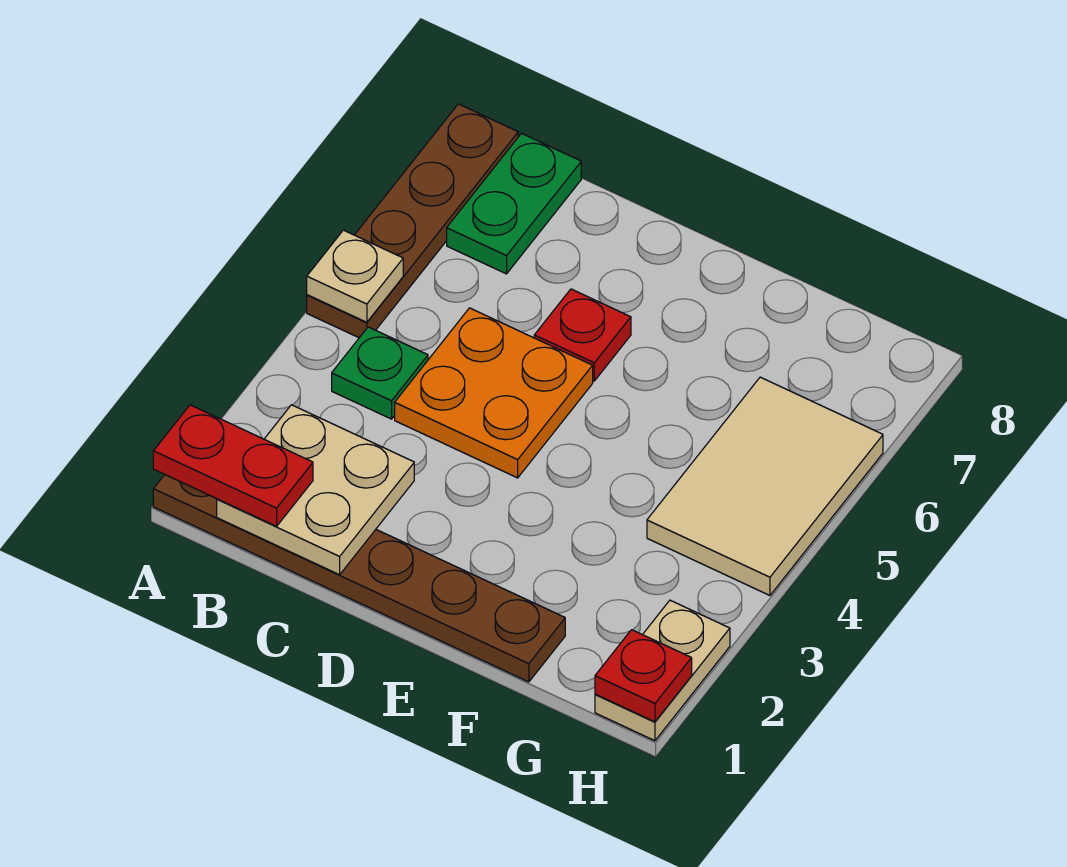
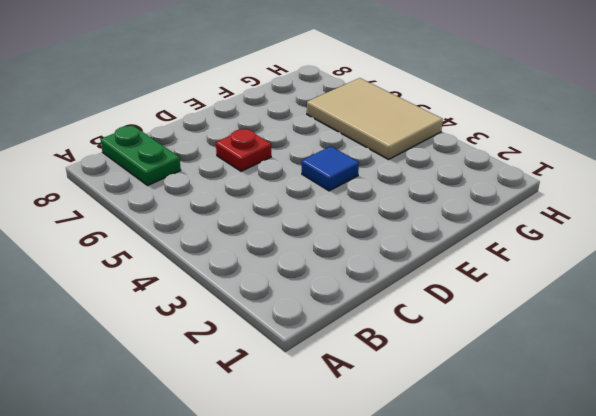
blue tile E4 level 1 -> none
none -> brown plate A1:F1 level 1
none -> brown plate A5:A8 level 1
none -> green plate B4 level 1

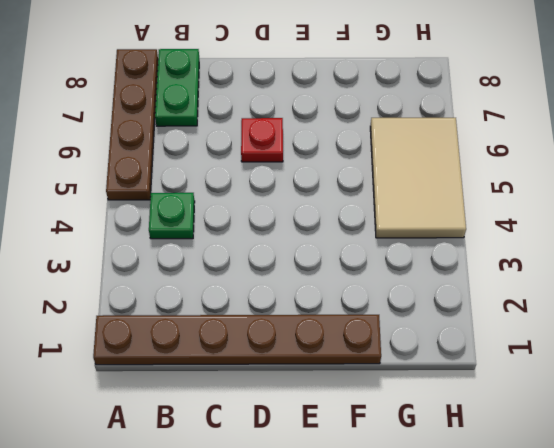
none -> orange plate C4:D5 level 1
none -> tan plate H1:H2 level 1
none -> tan plate A5 level 2

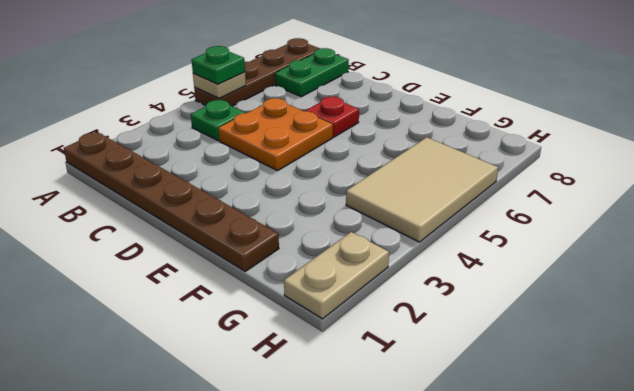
green plate A5 level 3 -> none
none -> tan plate B1:C2 level 2
none -> red plate H1 level 2
none -> red plate A1:B1 level 3

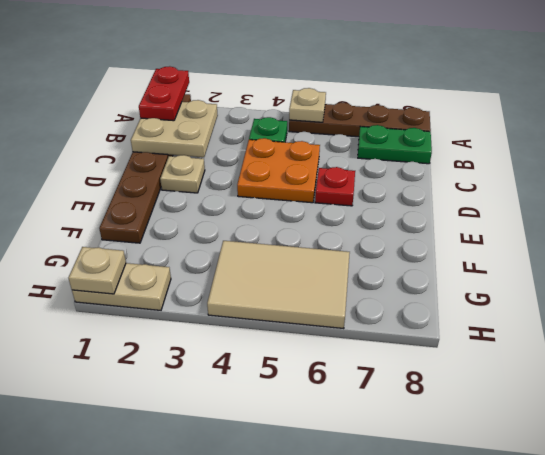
tan plate D2 level 1 -> none
tan plate H1 level 2 -> red plate H1 level 2

